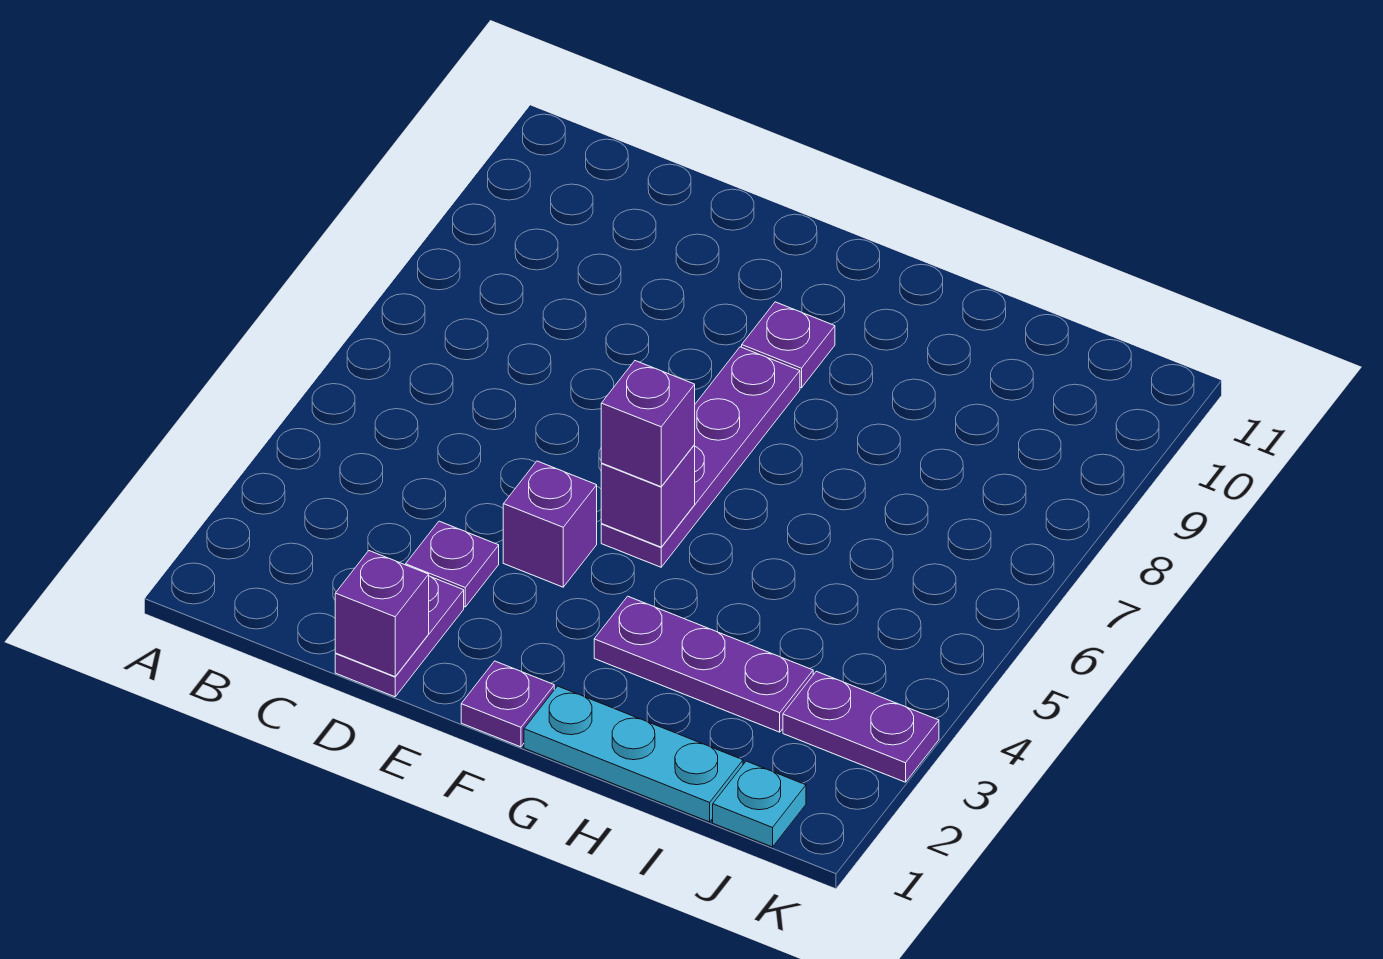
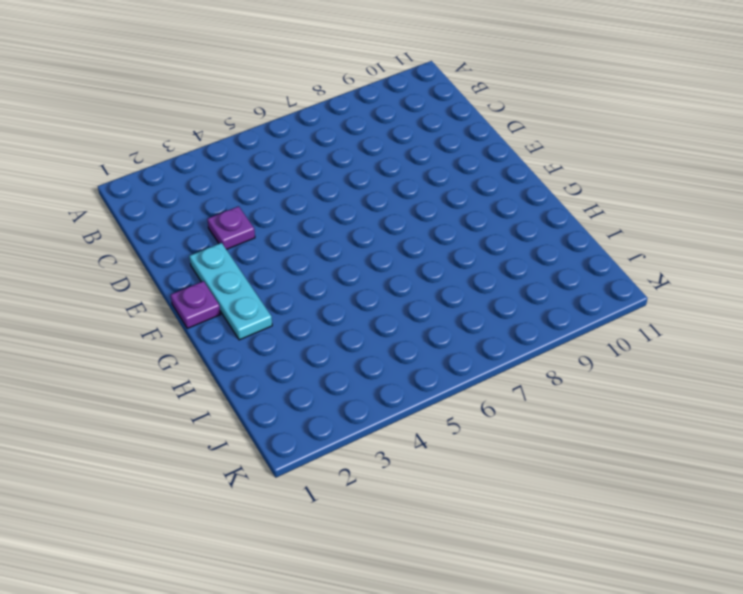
cyan plate E2:G2 level 1 -> cyan plate G1:I1 level 1
none -> purple plate D1:D2 level 1
none -> purple brick E4 level 1
none -> purple plate F5:F8 level 1

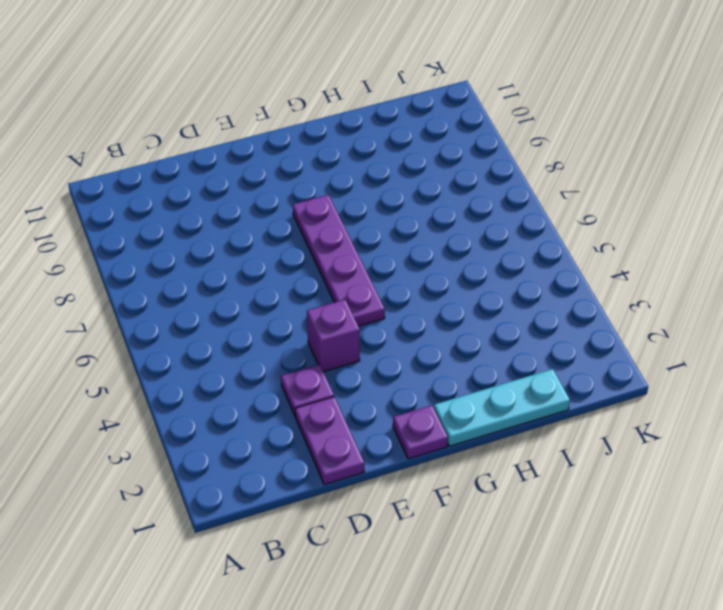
none -> purple plate F9 level 1
none -> purple plate G3:I3 level 1
none -> cyan plate J1 level 1

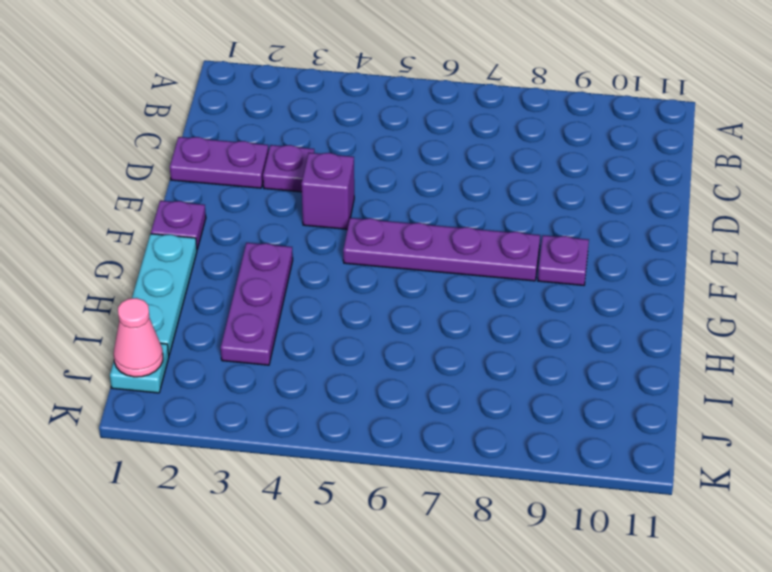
pink cone J1 level 2 -> none
none -> purple plate J3:K3 level 1
none -> purple brick D1 level 2
none -> purple brick F5 level 2

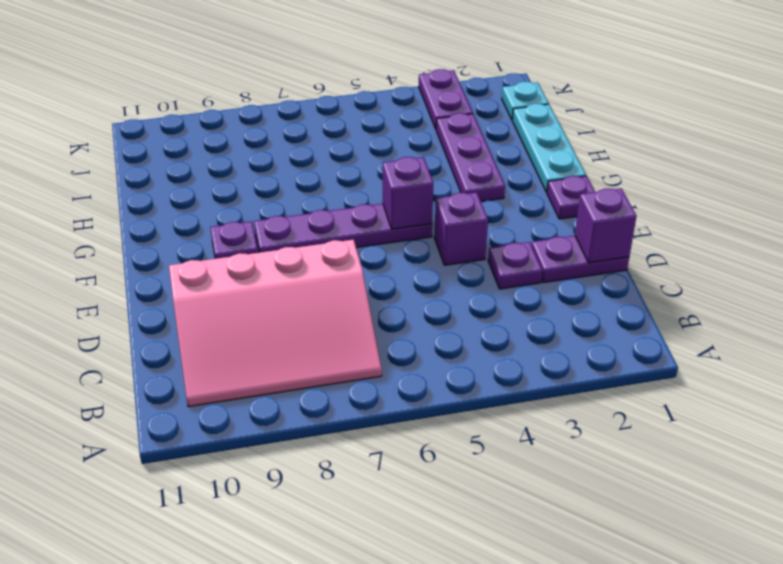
pink slope B7:D10 level 1 top D -> none
none -> purple brick F5 level 3

